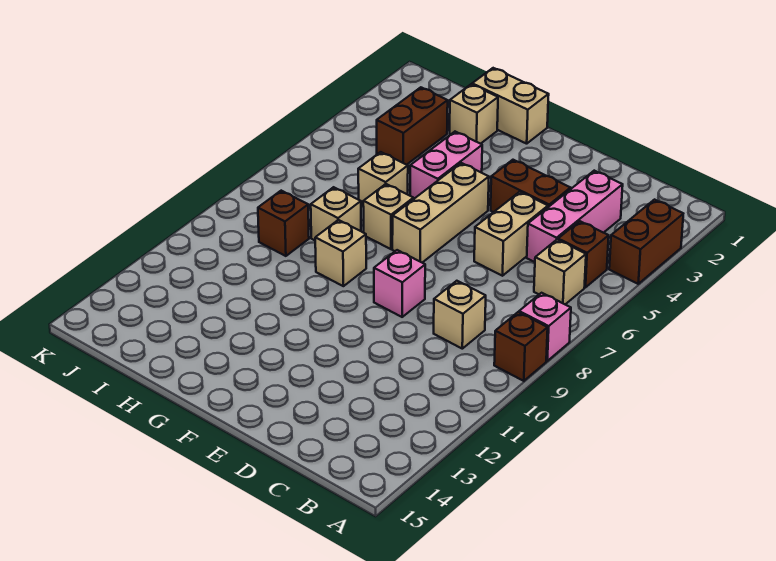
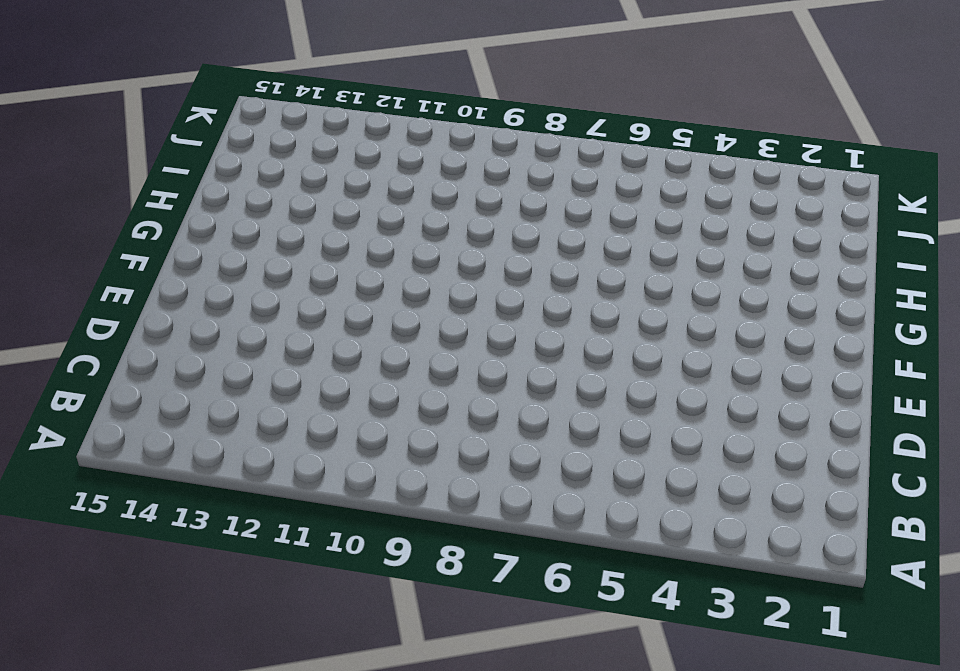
none -> brown brick A3:A4 level 1
none -> pink brick A8 level 1
none -> brown brick A9 level 1

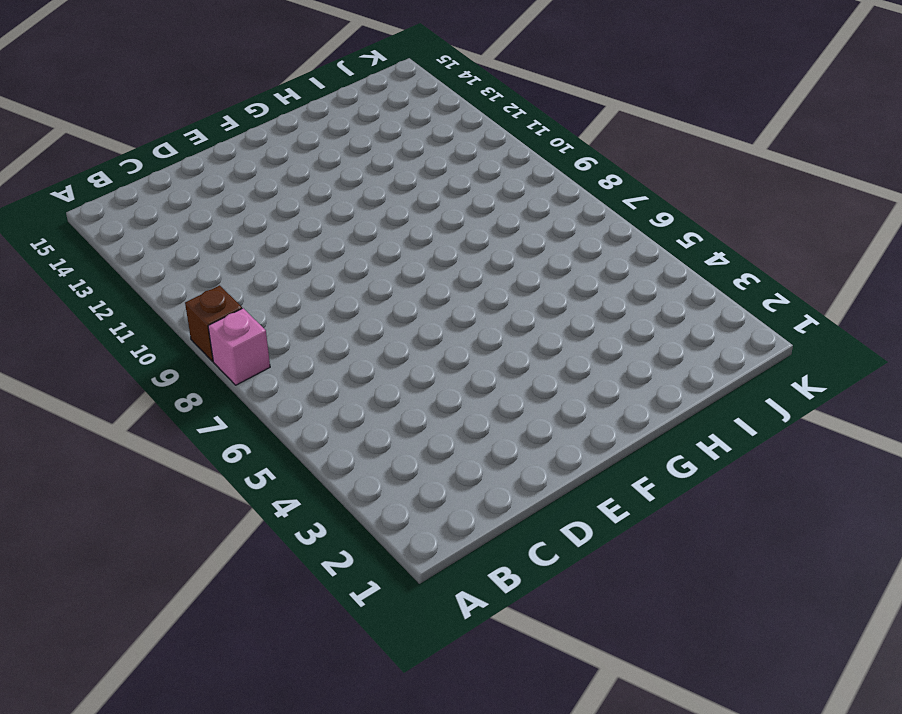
none -> brown brick A3:A4 level 1
none -> brown brick B5 level 1
none -> tan brick B6 level 1

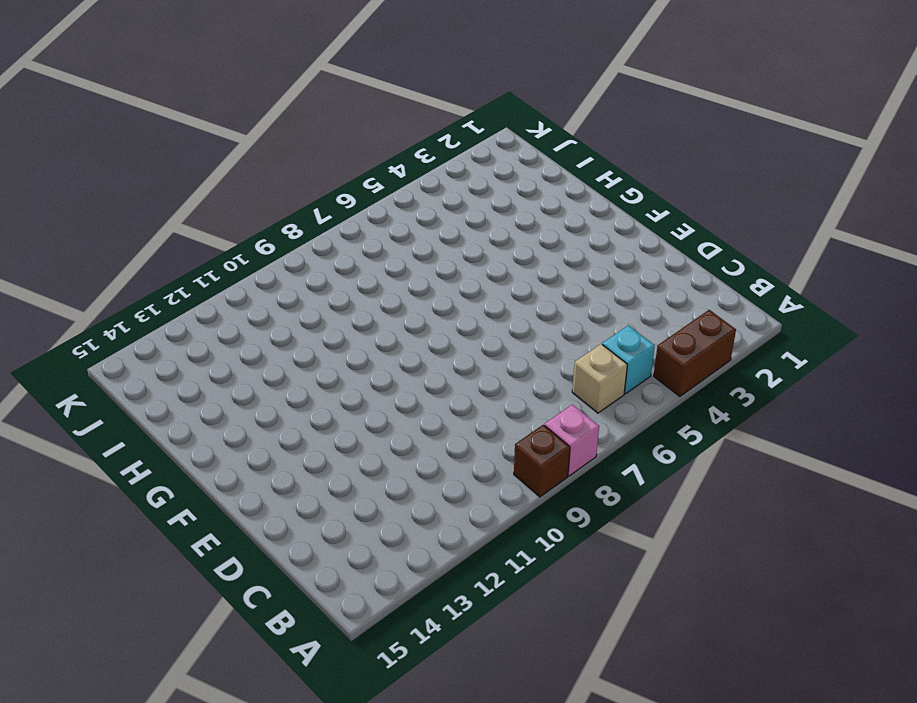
cyan brick B5 level 1 -> brown brick B5 level 1
none -> pink brick C3:C5 level 1
none -> tan brick C9 level 1
none -> brown brick D4:E4 level 1

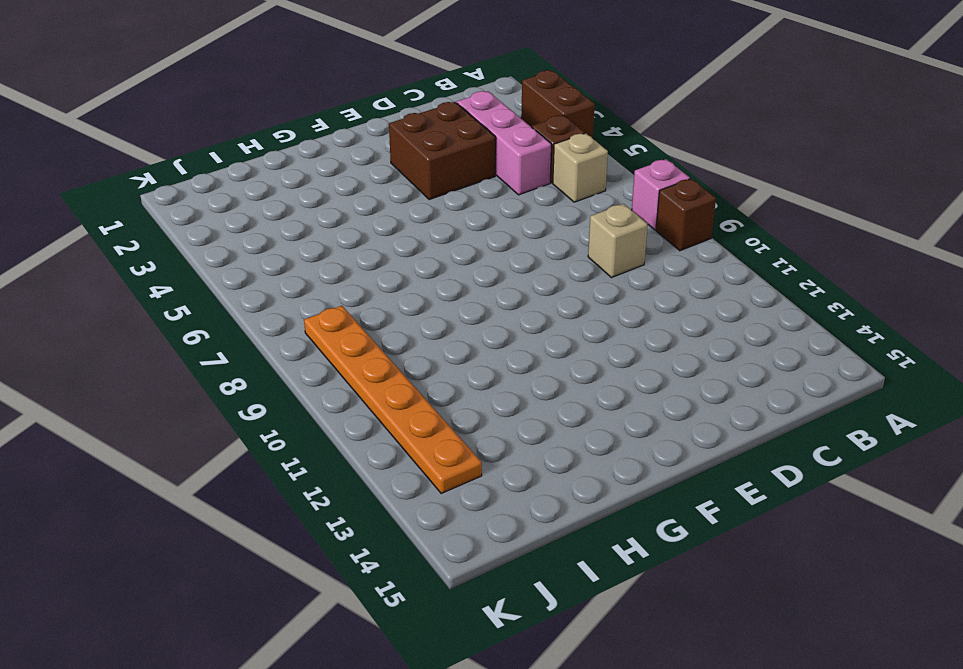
brown brick D3:E4 level 1 -> brown brick D4:E4 level 1
orange plate J8:J13 level 1 -> none
none -> tan brick D5:D6 level 1
none -> pink brick E9 level 1
none -> tan brick F5:F7 level 1

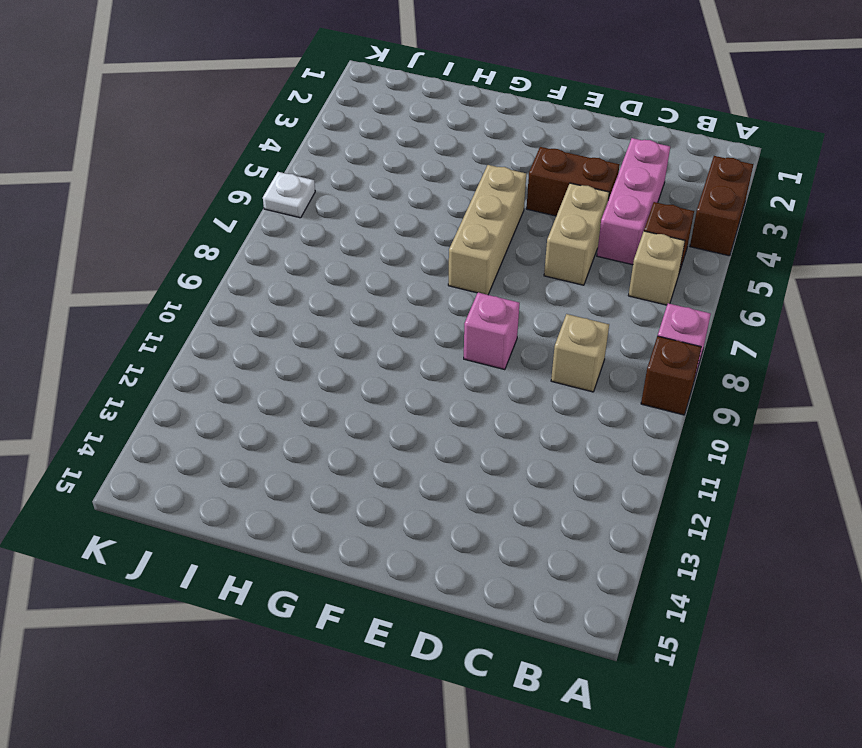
white plate K6 level 1 -> none
none -> tan brick G1:H1 level 1
none -> pink brick G4:G5 level 1
none -> tan brick G7 level 1

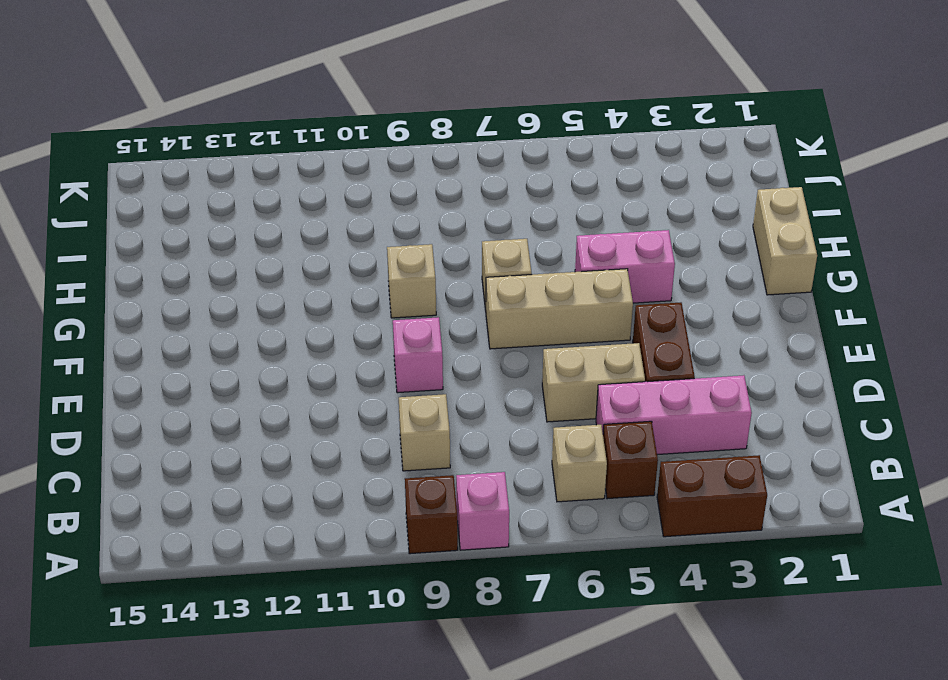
none -> tan brick H2 level 1
none -> tan brick H6 level 1
none -> tan brick H8 level 1

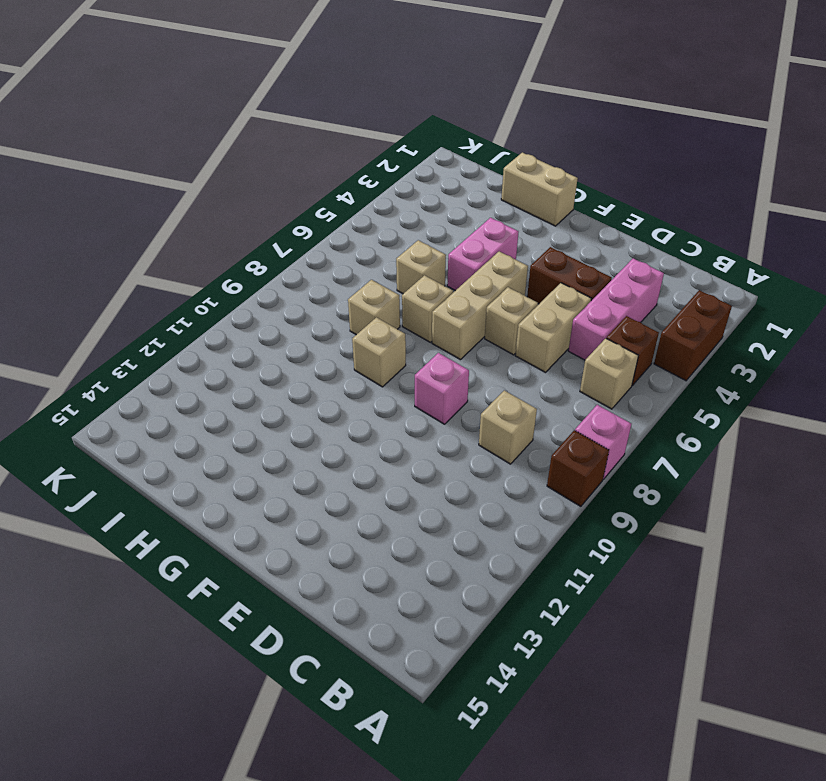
tan brick E6 level 1 -> tan brick H2 level 1
none -> brown brick I3:I4 level 1
none -> brown brick I9 level 1

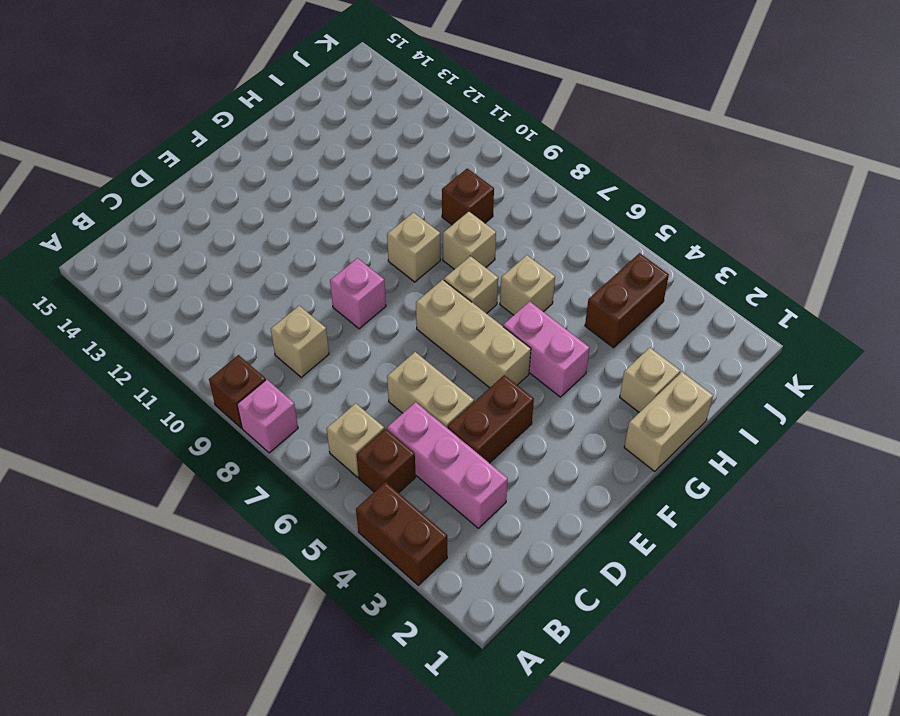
brown brick I4:J4 level 1 -> brown brick I3:I4 level 1

